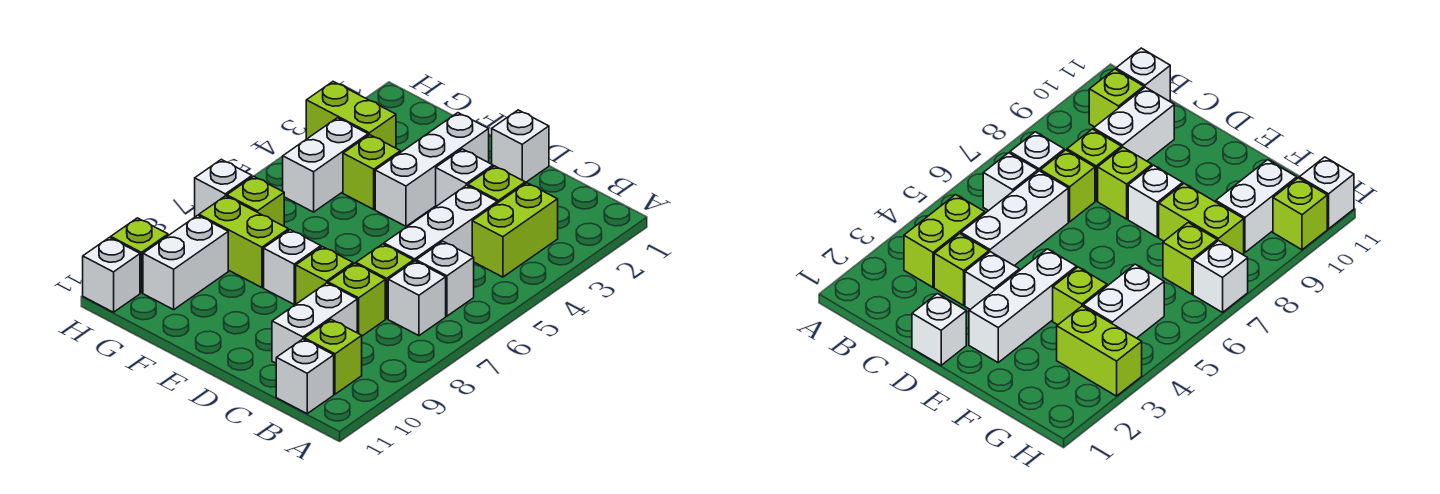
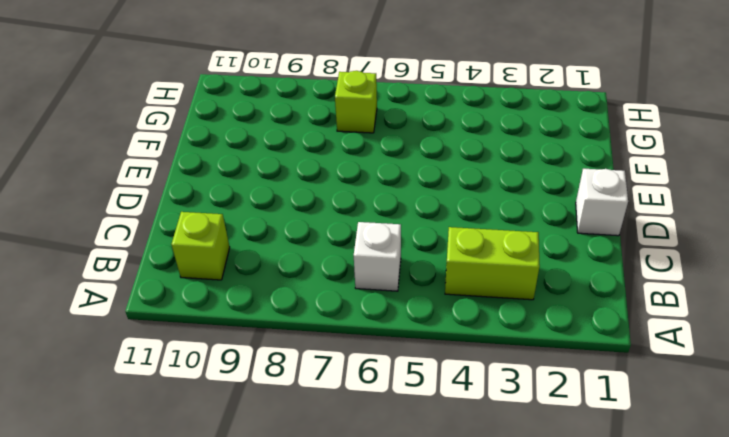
none -> white brick B7 level 1
none -> white brick B11 level 1
none -> lime brick C3 level 1

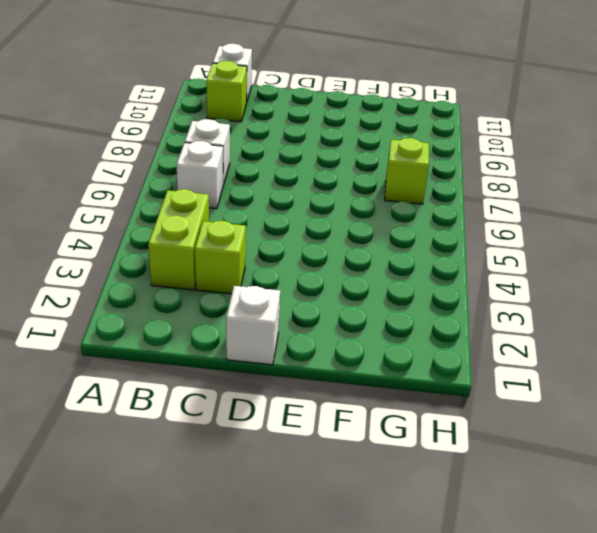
none -> white brick C4:C6 level 1
none -> lime brick C7 level 1
none -> lime brick C8 level 1

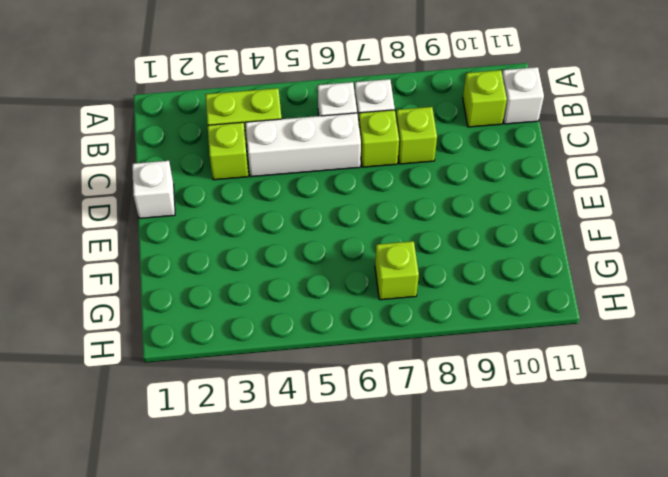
none -> white brick C9:C10 level 1
none -> white brick D3 level 1
none -> lime brick D8 level 1

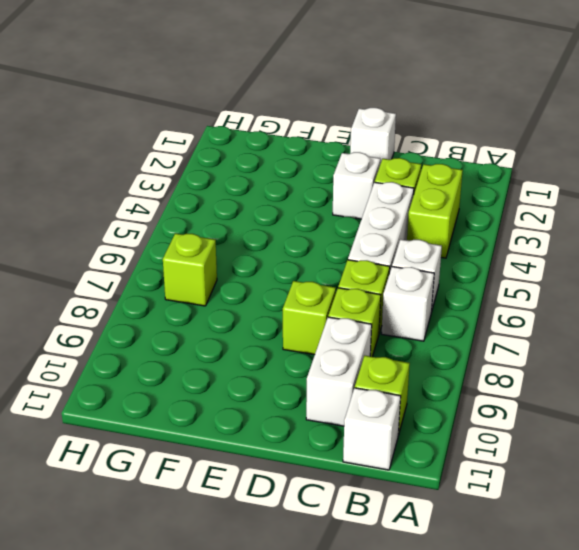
none -> white brick E2:E4 level 1
none -> white brick E8 level 1
none -> lime brick F4 level 1

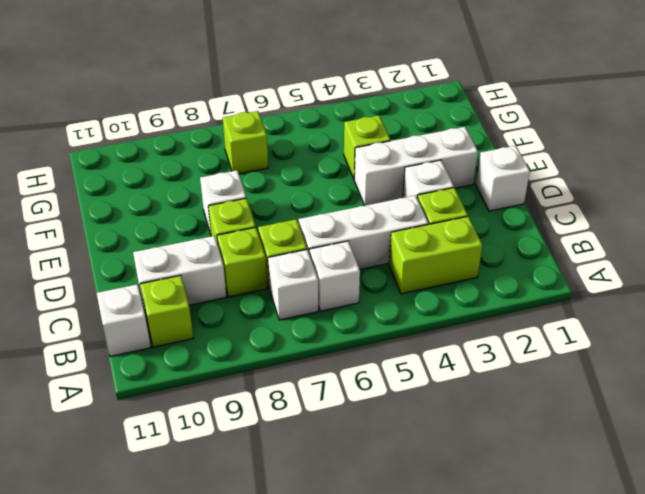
none -> lime brick F8:G8 level 1
none -> lime brick G3:H3 level 1
none -> white brick G4:G5 level 1

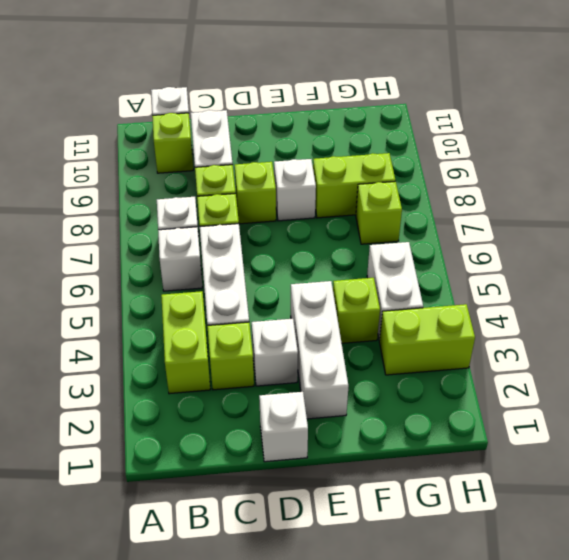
none -> white brick G9:G10 level 1
none -> white brick H7 level 1
none -> lime brick H10 level 1

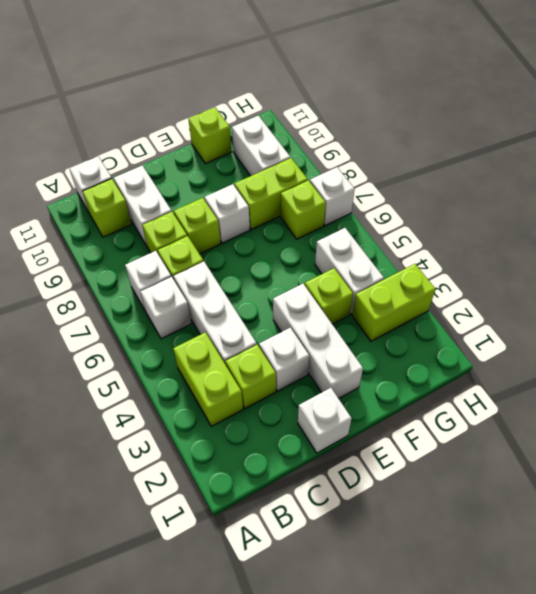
lime brick F11 level 1 -> lime brick H10 level 1
none -> white brick H11 level 1

